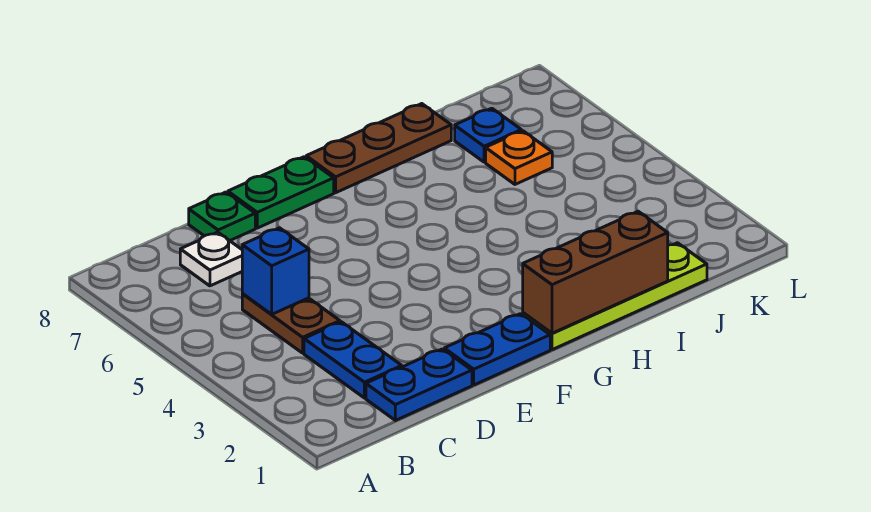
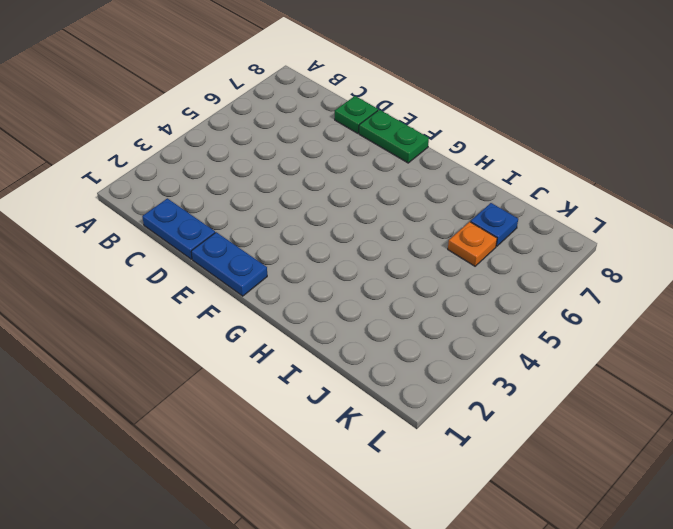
none -> blue plate C2:C3 level 1
none -> brown plate C4:C5 level 1
none -> white plate C7 level 1

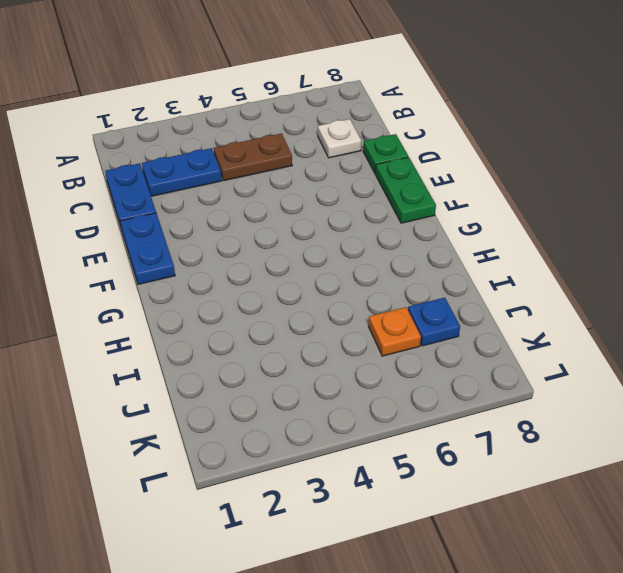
none -> lime plate G1:J1 level 1
none -> brown plate G8:I8 level 1
none -> blue brick C5 level 2

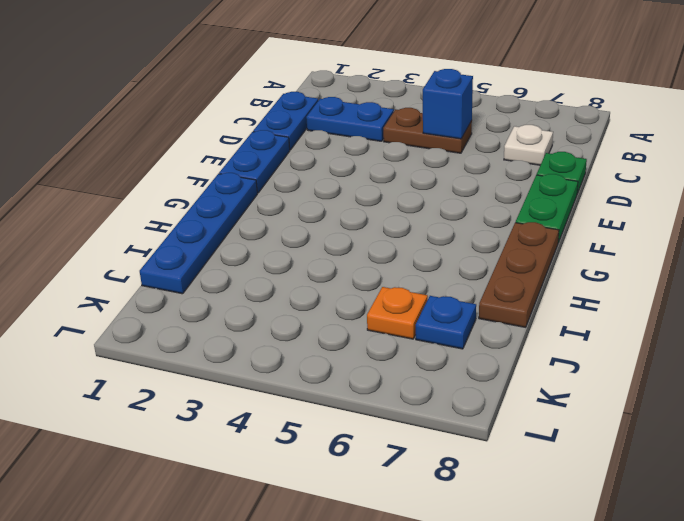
blue plate G1:J1 level 1 -> lime plate G1:J1 level 1
none -> brown brick G1:I1 level 2

